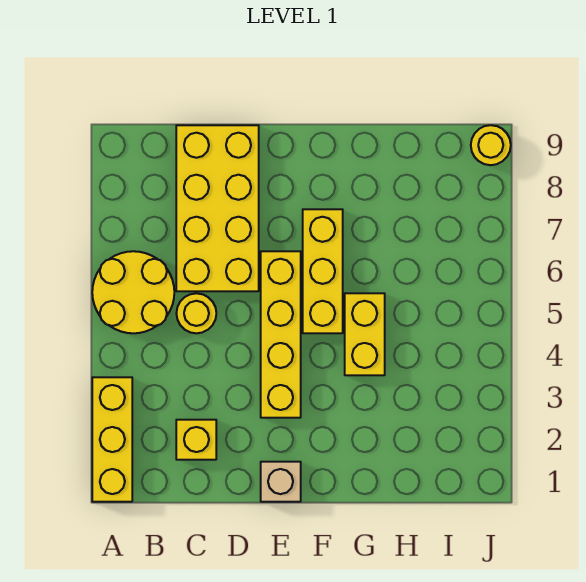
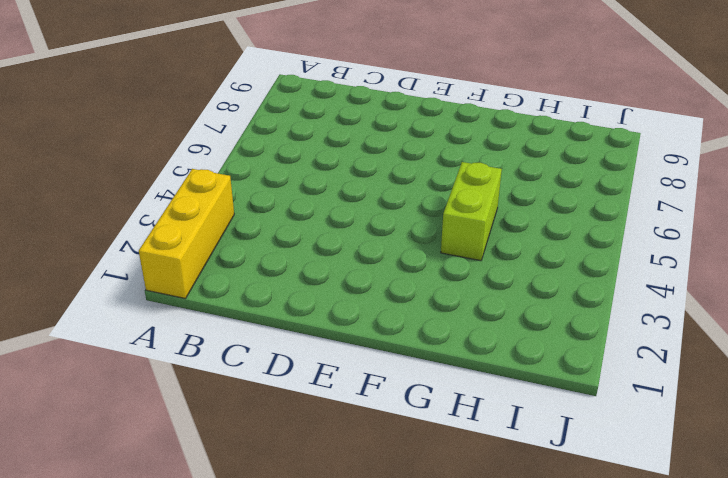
lime brick G4:G5 level 1 -> yellow brick G4:G5 level 1
none -> yellow round brick A5:B6 level 1
none -> yellow brick C2 level 1

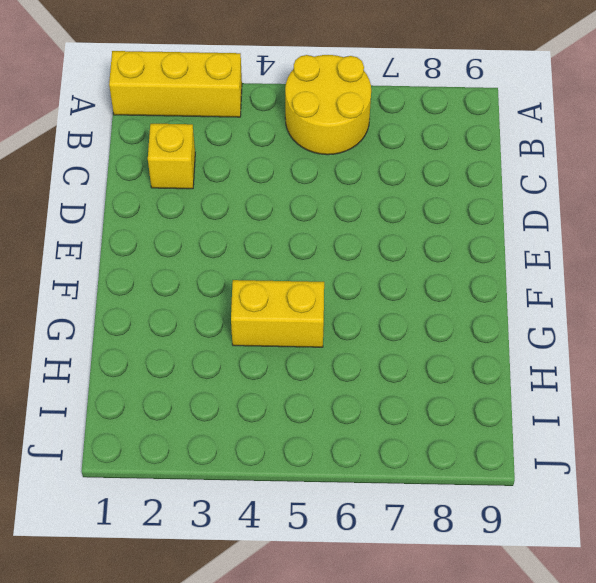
none -> yellow round brick C5 level 1
none -> yellow brick C6:D9 level 1

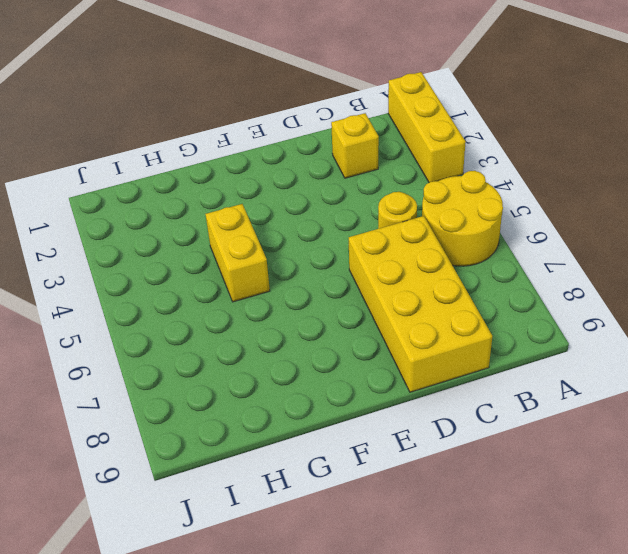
none -> tan brick E1 level 1
none -> yellow brick E3:E6 level 1

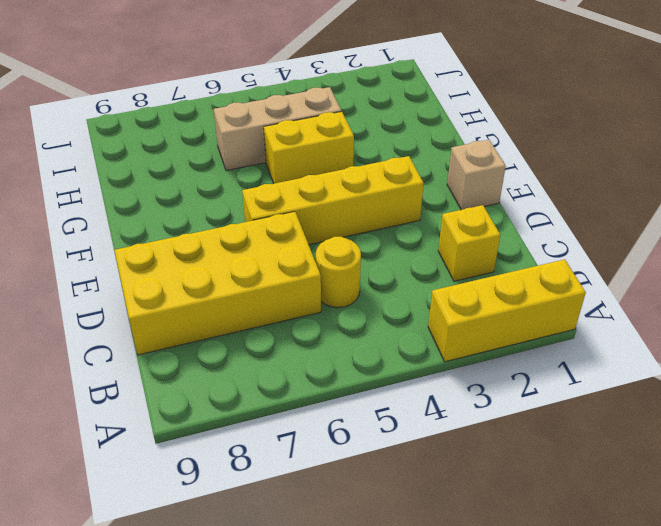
tan brick H4:H6 level 1 -> none
none -> yellow round brick A5:B6 level 1
none -> yellow brick F5:F7 level 1

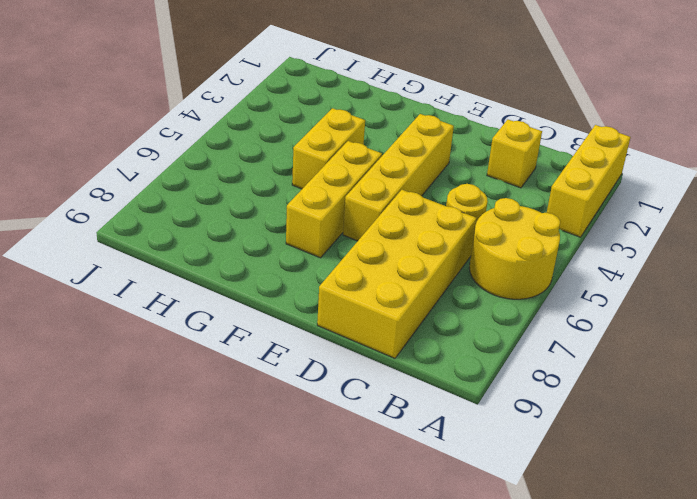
none -> tan brick E1 level 1
none -> yellow round brick J9 level 1

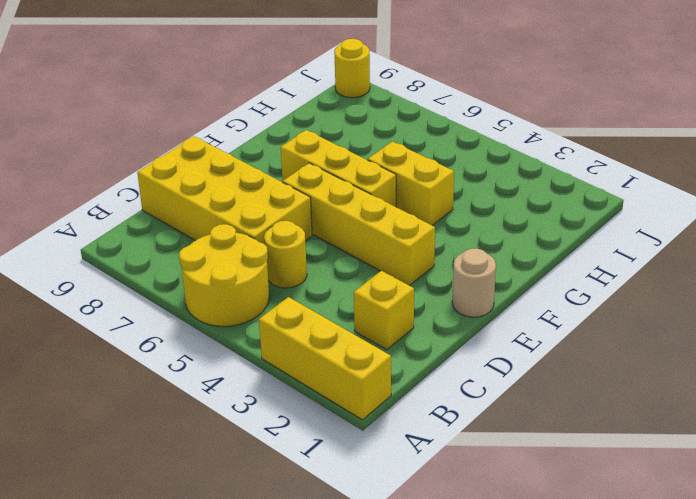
tan round brick E1 level 1 -> tan brick E1 level 1

